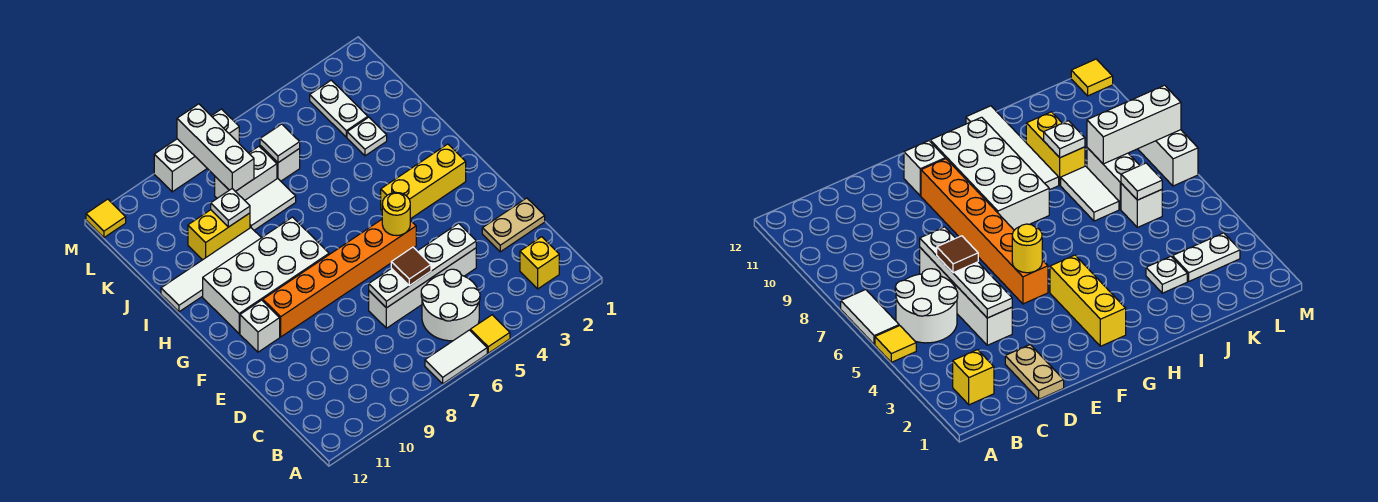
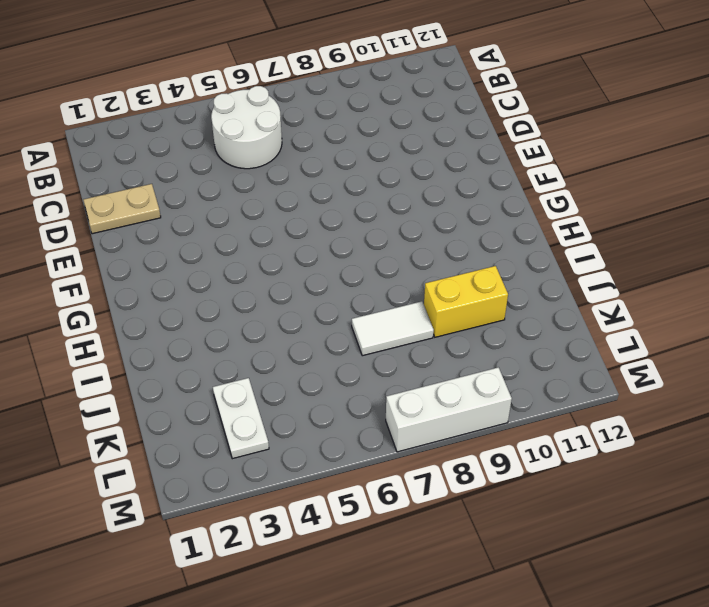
none -> yellow tile A5 level 1
none -> white tile A6:A7 level 1
none -> yellow brick B2 level 1

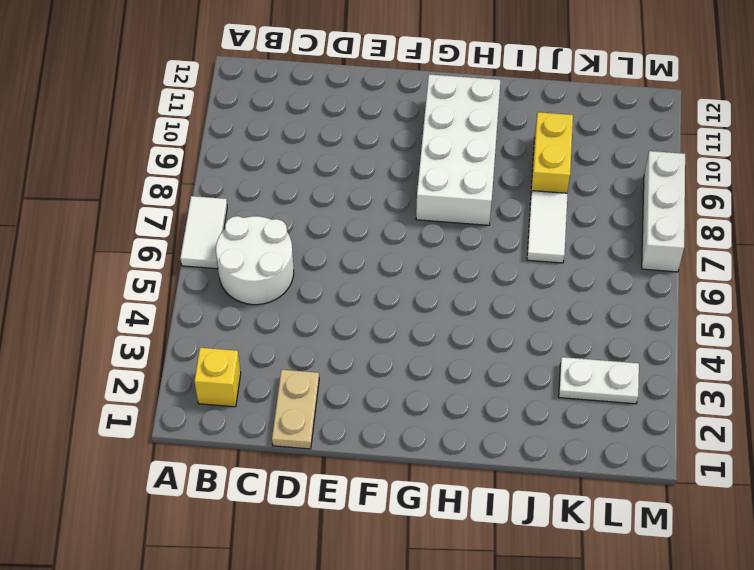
none -> yellow tile A5 level 1
none -> white brick D4:D7 level 1
none -> orange brick F5:F10 level 1

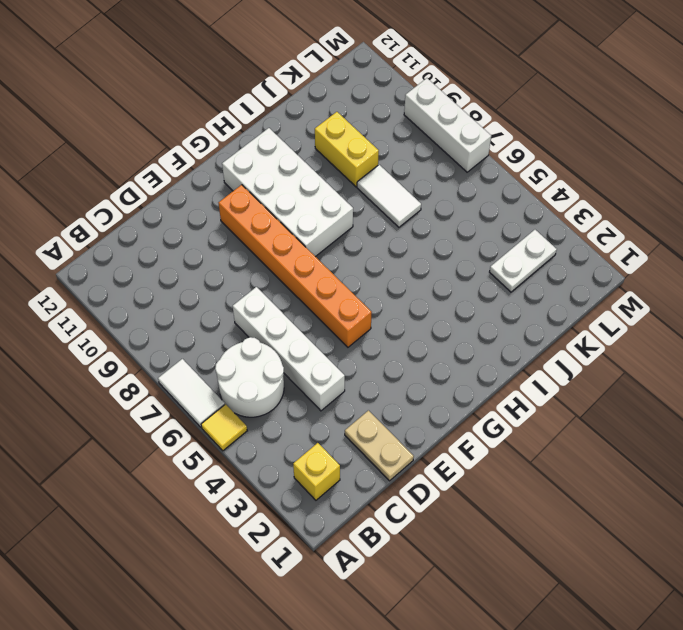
none -> white brick F11 level 1
none -> yellow brick G2:G4 level 1
none -> white tile I9:I12 level 1

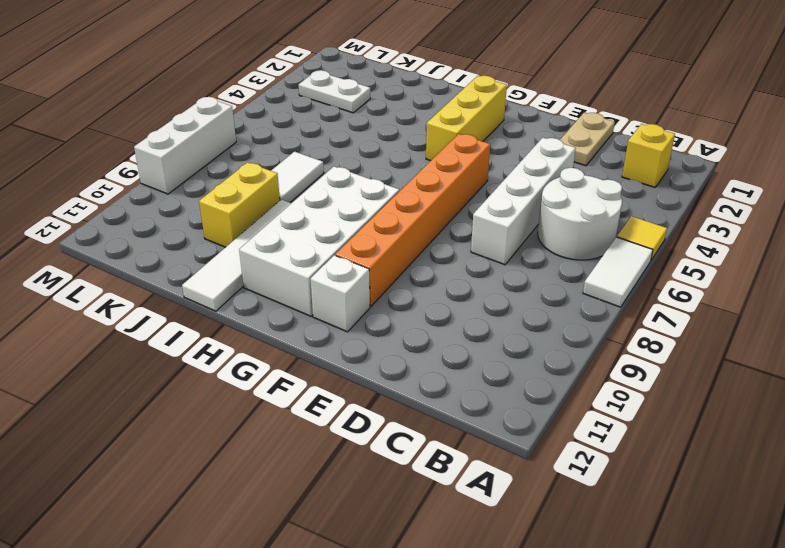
none -> white plate J3 level 1
none -> white brick K6 level 1
none -> white brick K7:K8 level 1

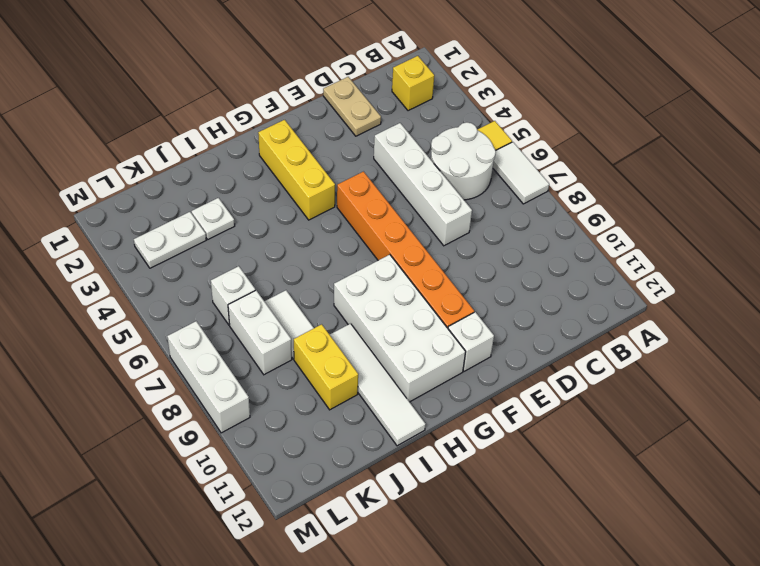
none -> yellow tile M12 level 1
none -> white plate D4:D7 level 2
none -> yellow round brick F5 level 2

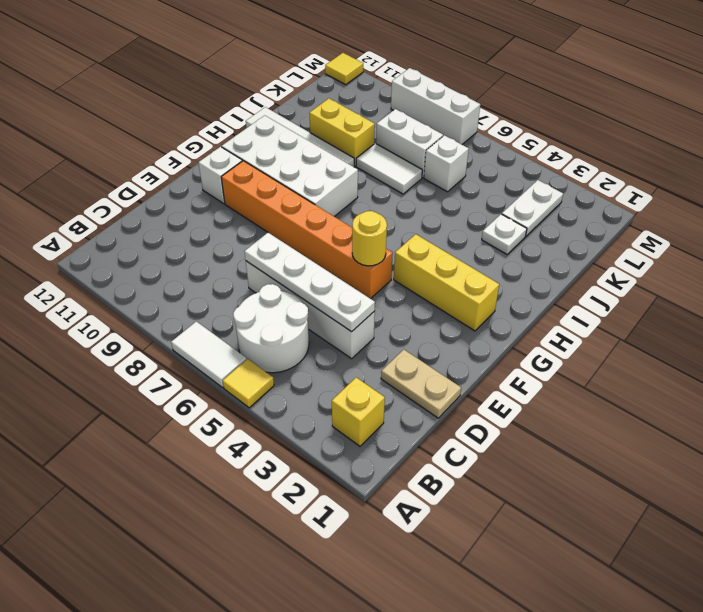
none -> white plate J9 level 2
none -> white tile K6 level 2
none -> white brick K8:M8 level 2

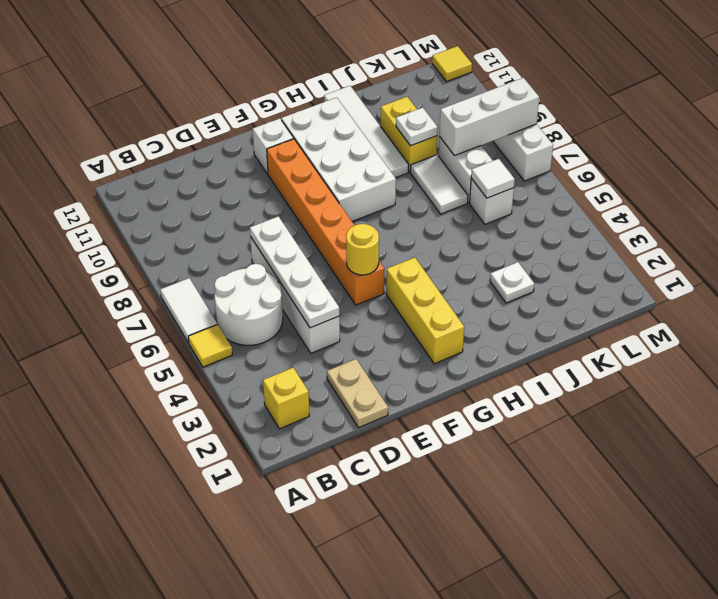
none -> white plate K3:L3 level 1
none -> brown tile D6 level 3

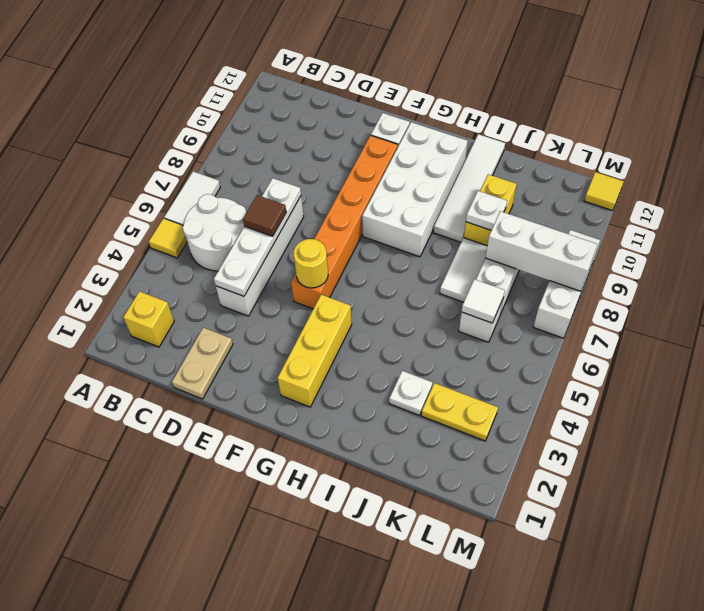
yellow plate K3:L3 level 1 -> white plate K3:L3 level 1

